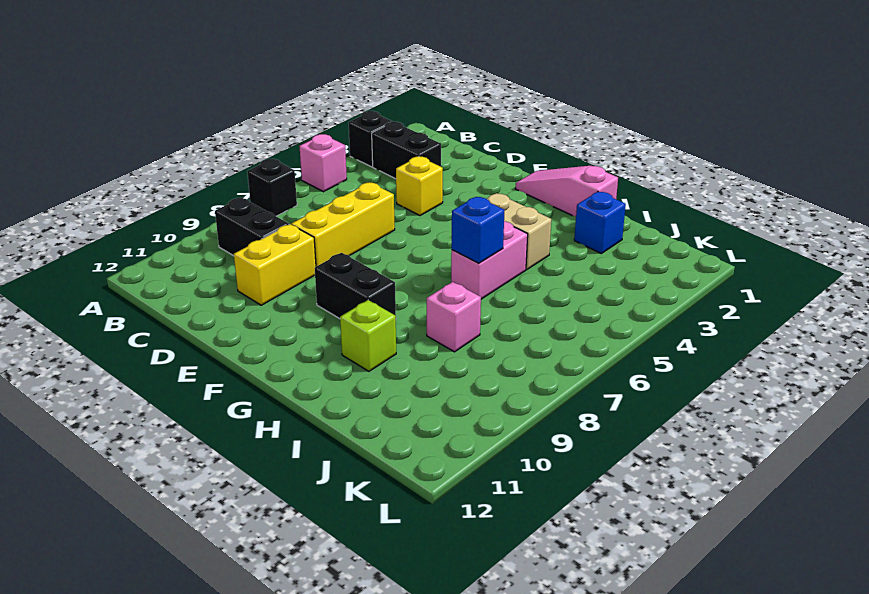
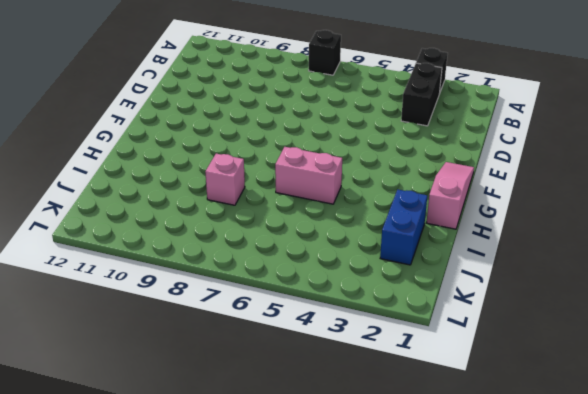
blue brick I2:J2 level 1 -> blue brick I2 level 1
none -> pink brick A5 level 1
none -> black brick B9:C9 level 1
none -> yellow brick D4 level 1

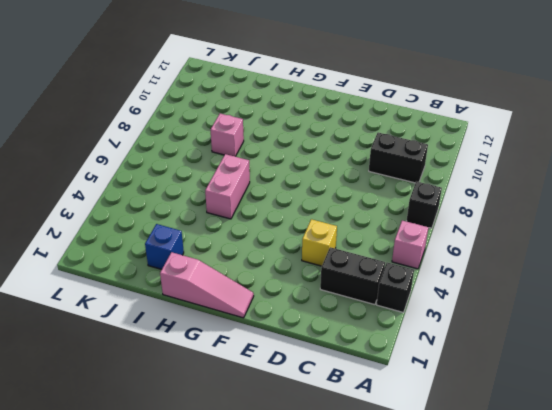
none -> yellow brick D6:D8 level 1
none -> yellow brick D9:D10 level 1
none -> black brick F9:G9 level 1

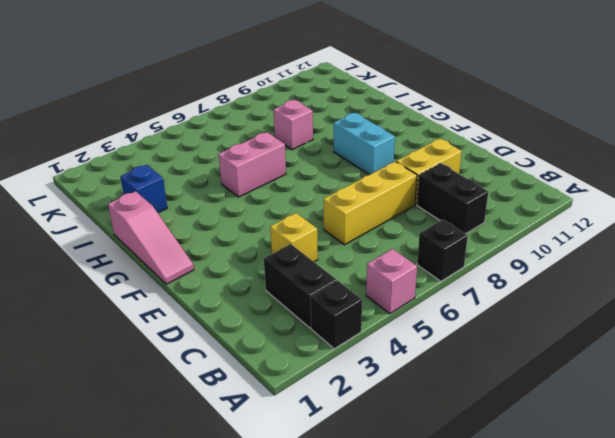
cyan brick F9:G9 level 1 -> black brick F9:G9 level 1
none -> tan brick G4:H4 level 1
none -> lime brick H10 level 1
none -> blue brick H6 level 2

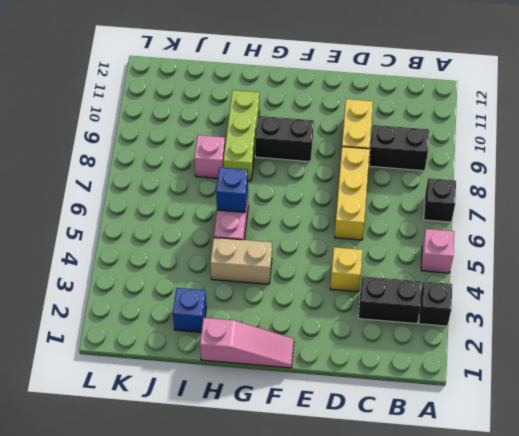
lime brick H8:H10 level 1 -> lime brick H10 level 1

